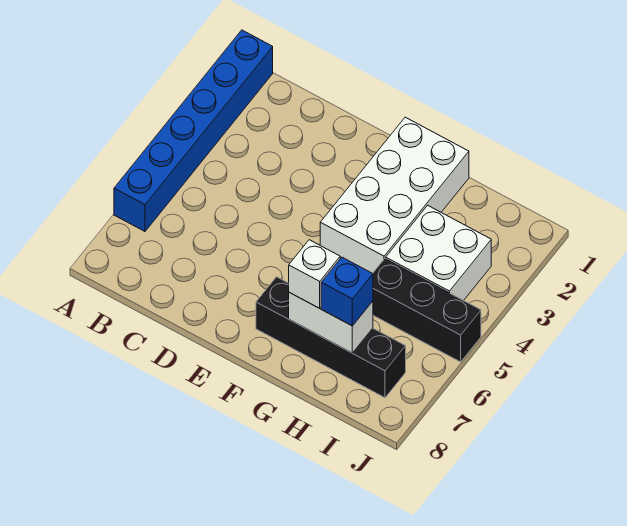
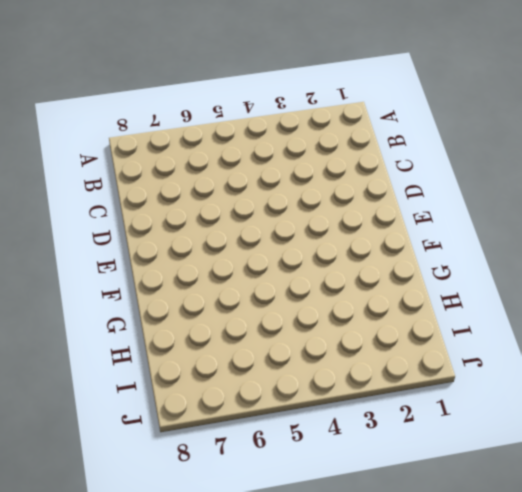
none -> blue brick A1:A6 level 1
none -> white brick F1:G4 level 1

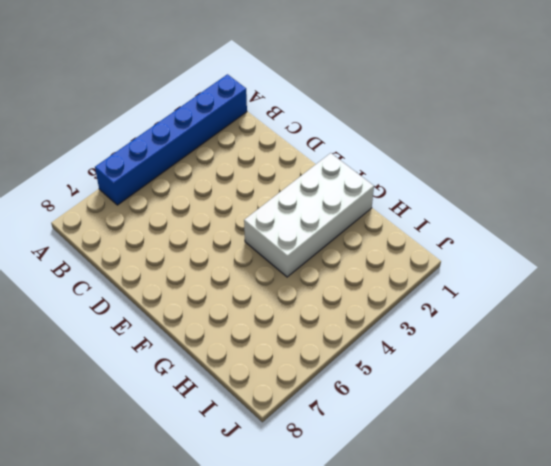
none -> black brick F7:I7 level 1
none -> white brick H3:I4 level 1

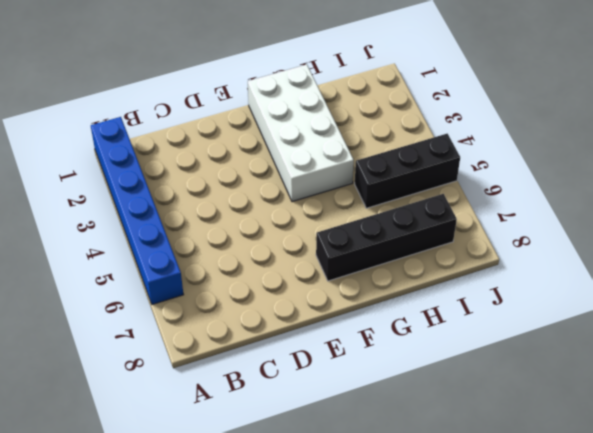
none -> white brick H3:I4 level 1
none -> white brick G7:H7 level 2

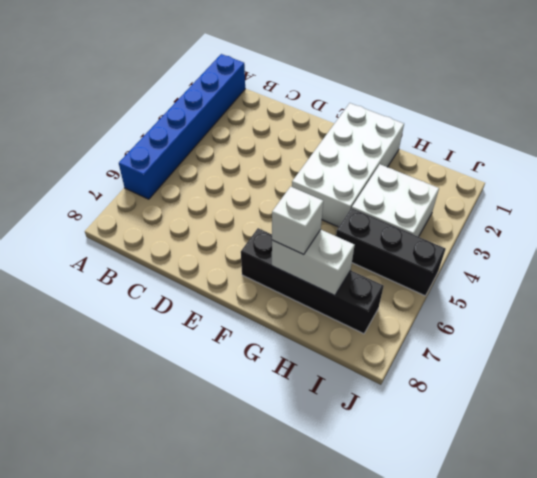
none -> blue brick H7 level 3

